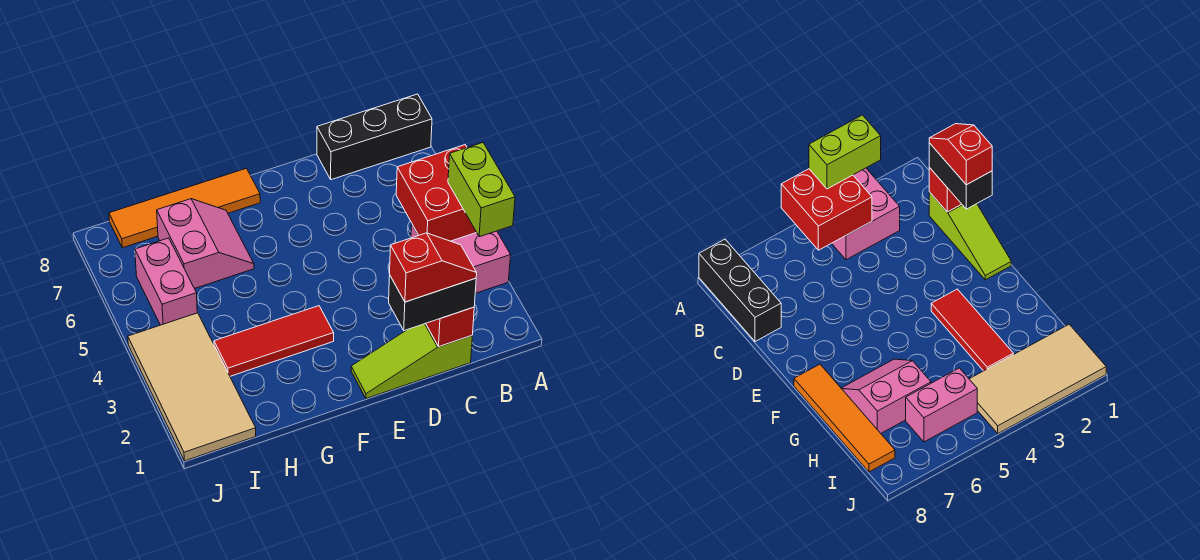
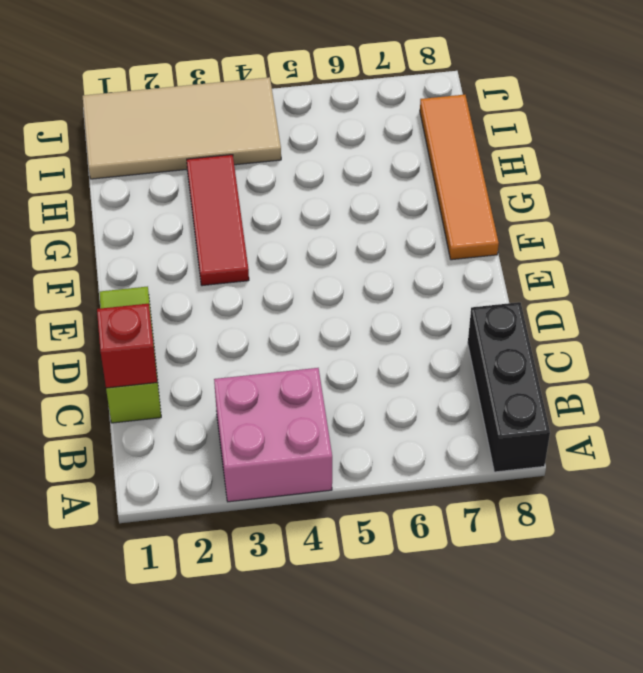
none -> pink slope G6:H7 level 1 top H
none -> pink brick I5:I6 level 1
none -> red brick A4:B5 level 2

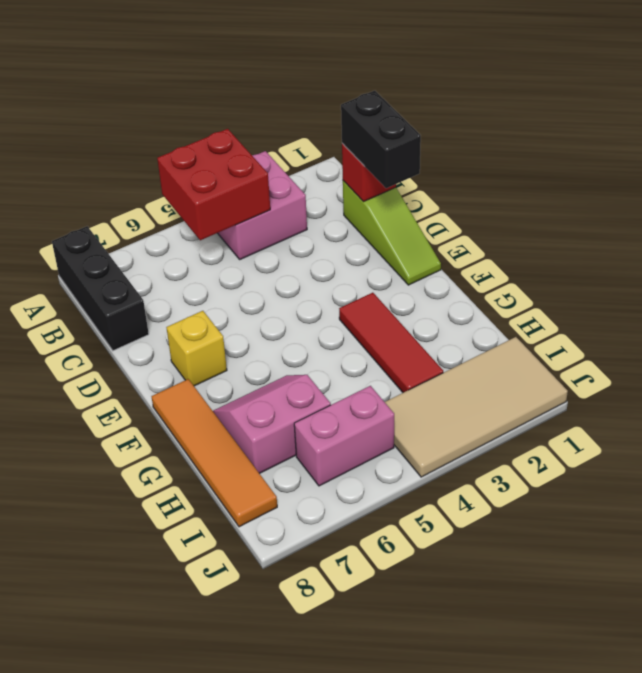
yellow brick E7 level 1 -> none
none -> lime brick A3:A4 level 3
none -> red slope C1:D1 level 4 top D

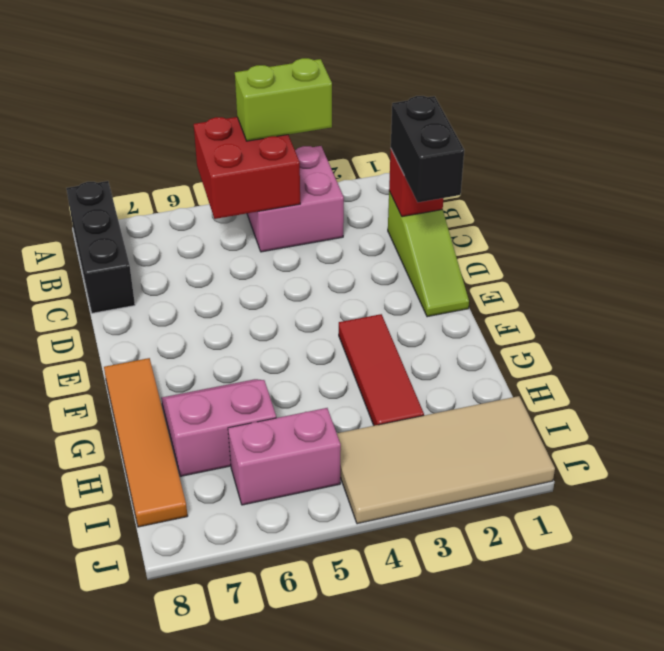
none -> red slope C1:D1 level 4 top D

